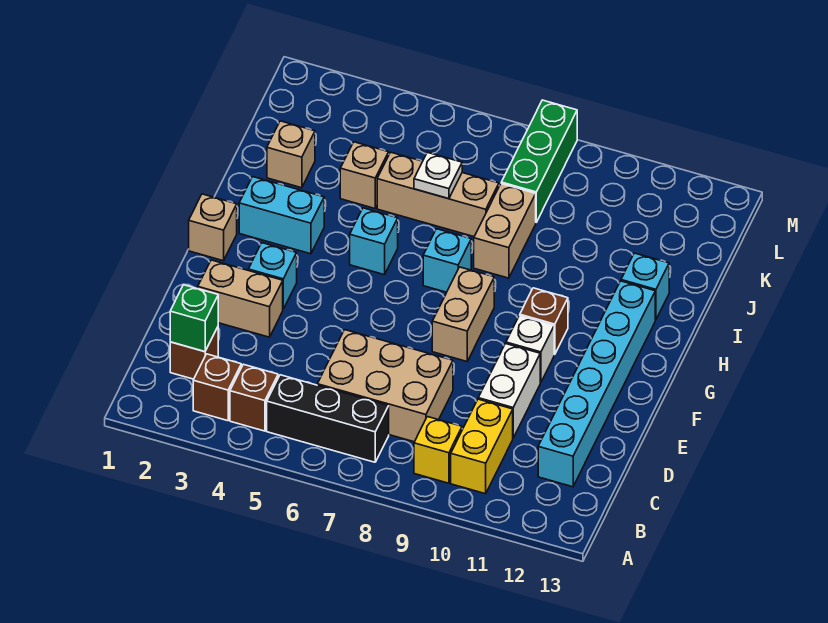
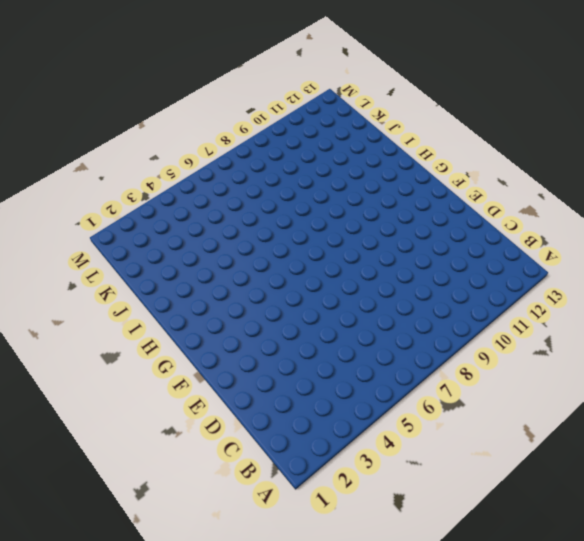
none -> brown brick B3 level 1
none -> brown brick B4 level 1
none -> black brick B5:B7 level 1

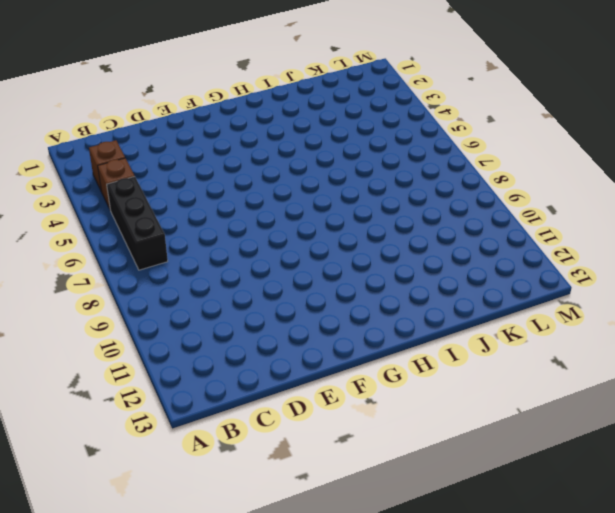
none -> yellow brick B9 level 1
none -> yellow brick B10:C10 level 1
none -> brown brick C2 level 1

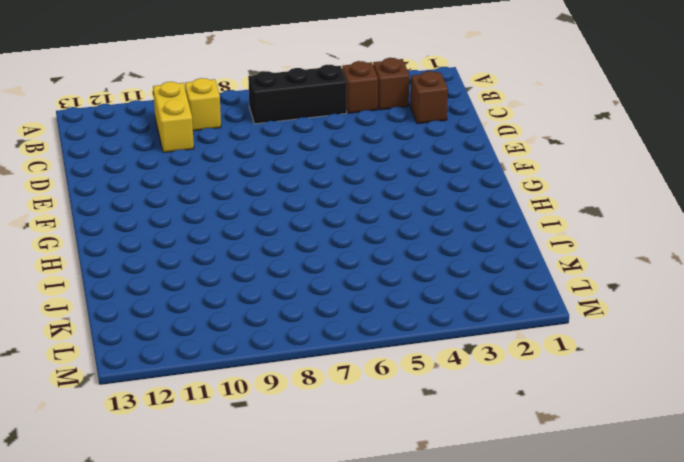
none -> tan brick C6:D8 level 1
none -> cyan brick C12:H12 level 1
none -> white brick D10:E10 level 1

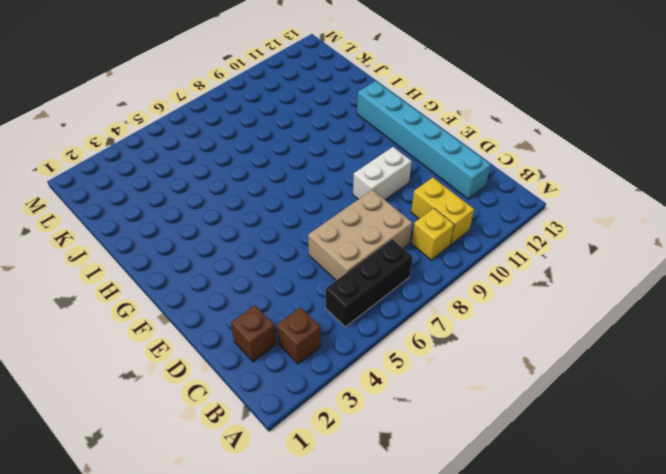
white brick E9:E10 level 1 -> white brick D10:E10 level 1
none -> brown brick B4 level 1
none -> tan brick E2:E3 level 1
none -> cyan brick F3 level 1

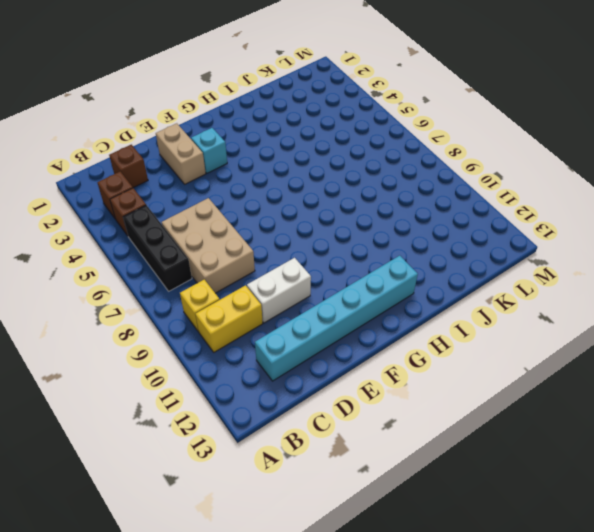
none -> tan brick F8:G8 level 1
none -> white brick F10 level 1
none -> tan brick G1 level 1

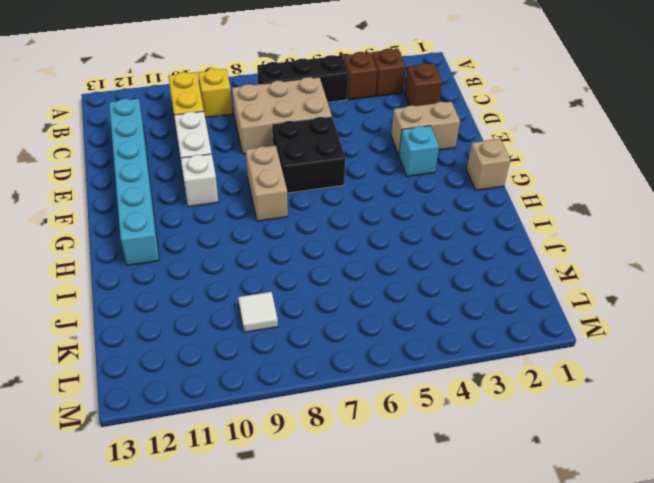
black brick E6:F7 level 1 -> none
white tile K9 level 1 -> none
none -> brown brick G10 level 1
none -> cyan brick H2:H3 level 1
none -> cyan brick H5 level 1

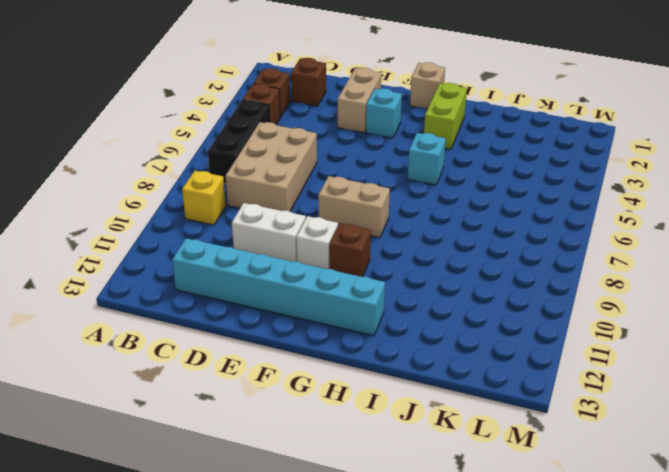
lime brick H2:H3 level 1 -> cyan brick H2:H3 level 1
none -> yellow brick B10:C10 level 1
none -> cyan brick H7 level 1
none -> tan brick I8:J8 level 1

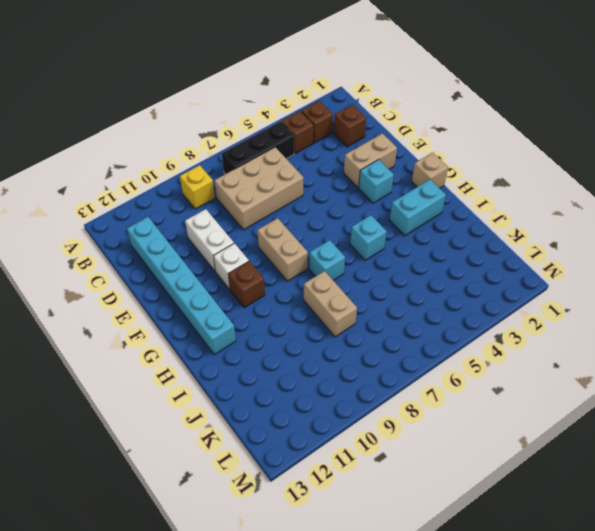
none -> yellow brick B10:C10 level 1
none -> cyan brick I12 level 1
none -> tan brick J2 level 1

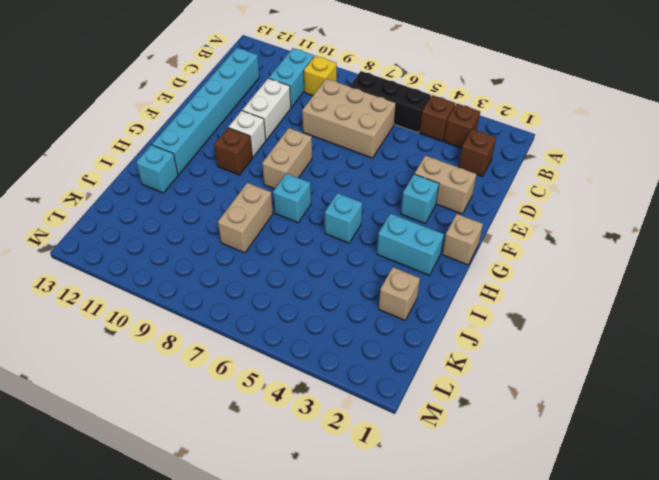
cyan brick B10:C10 level 1 -> yellow brick B10:C10 level 1
none -> tan brick J4 level 1
none -> tan brick J5:J7 level 1
none -> green brick K8:M8 level 1

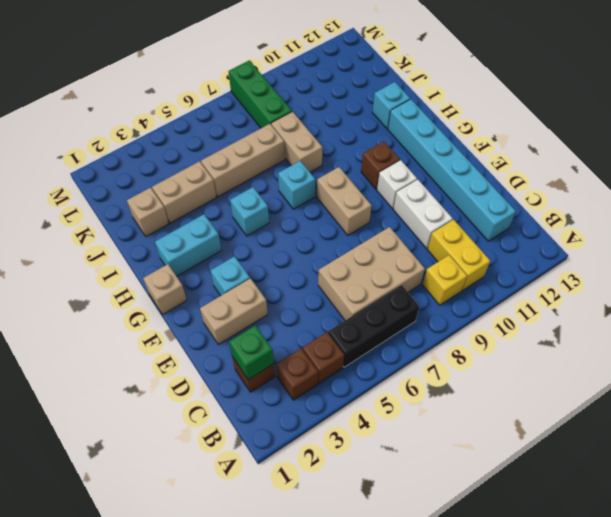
tan brick J3:J4 level 1 -> tan brick J4 level 1
none -> white plate J6 level 2

